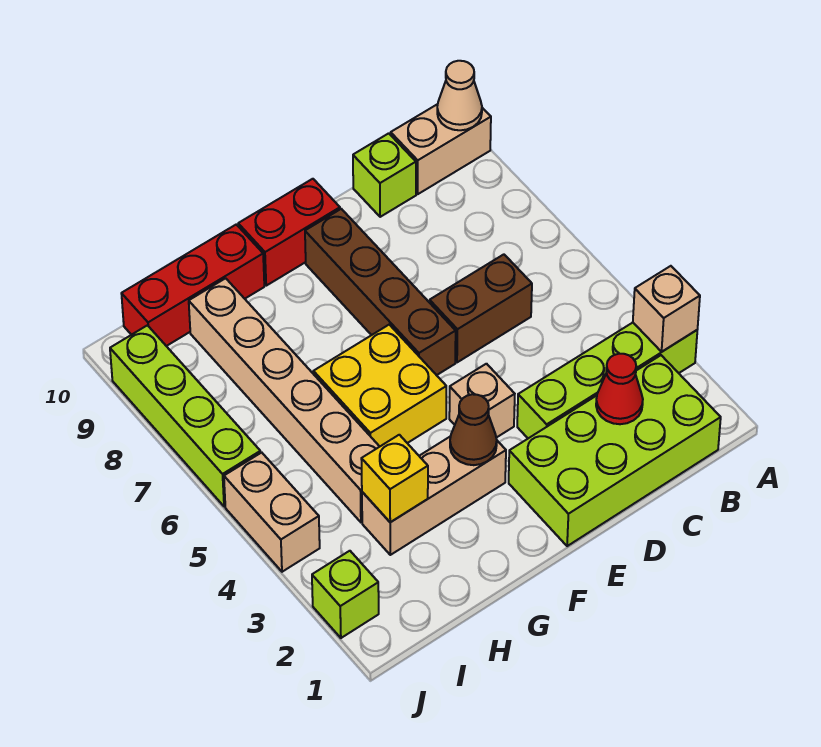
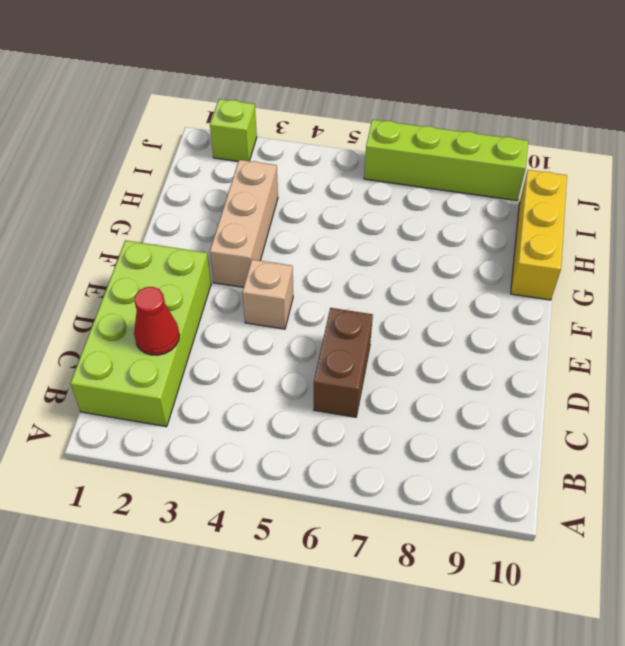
yellow brick G10:I10 level 1 -> red brick G10:I10 level 1
none -> lime brick A3:D3 level 1
none -> tan brick A10:B10 level 1
none -> lime brick C10 level 1

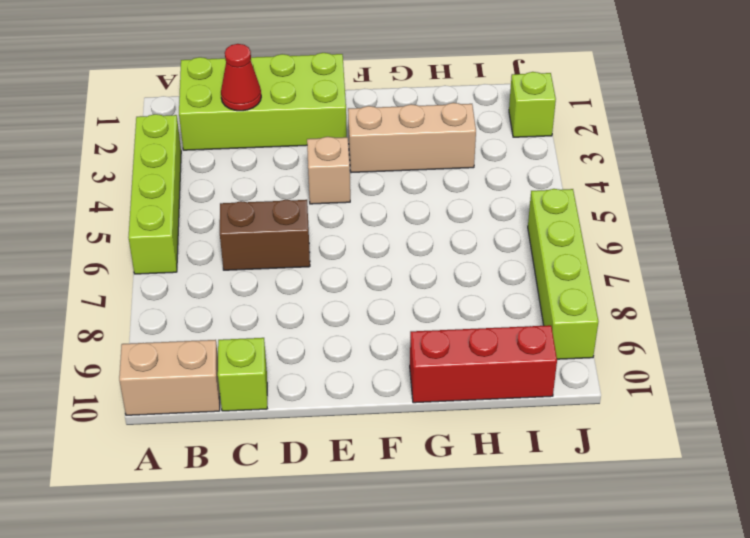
lime brick A3:A6 level 1 -> lime brick A3:D3 level 1
none -> brown brick E6:E9 level 1
none -> red brick E10:F10 level 1
none -> yellow brick F5:G6 level 1

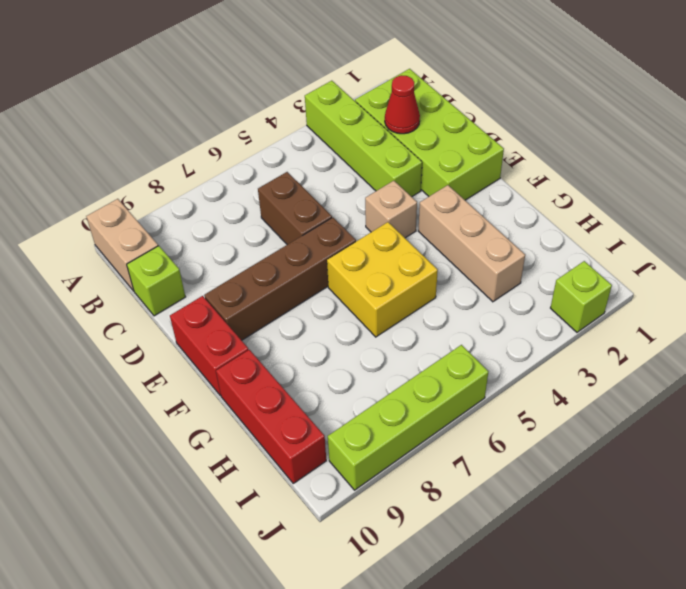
none -> tan brick H4:H9 level 1
none -> tan brick J4:J5 level 1
none -> tan brick A3 level 2

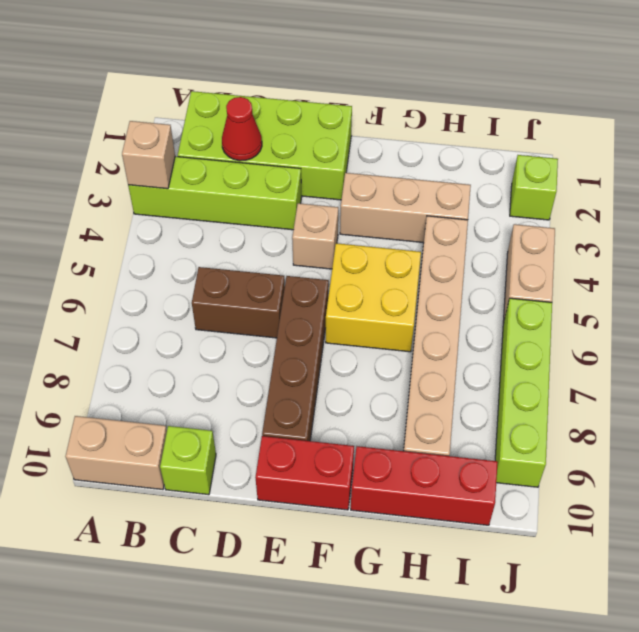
none -> tan cone A10 level 2
none -> brown cone F3 level 2
none -> yellow brick H3 level 2

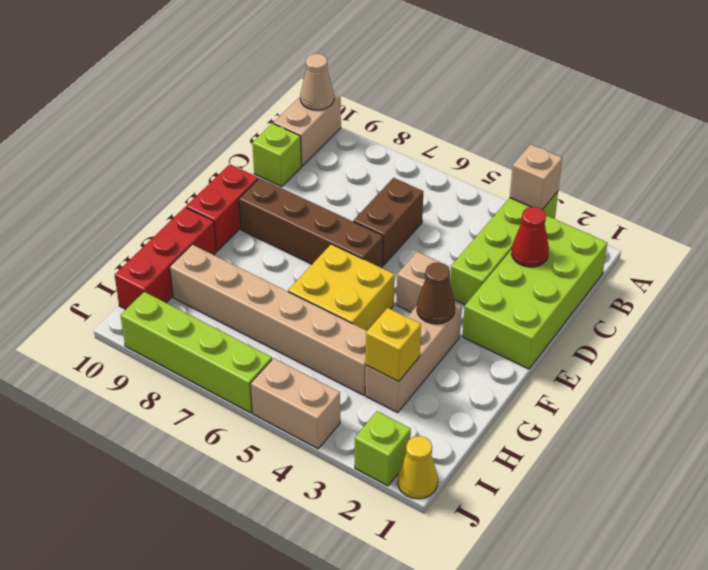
yellow cone J1 level 1 -> none

